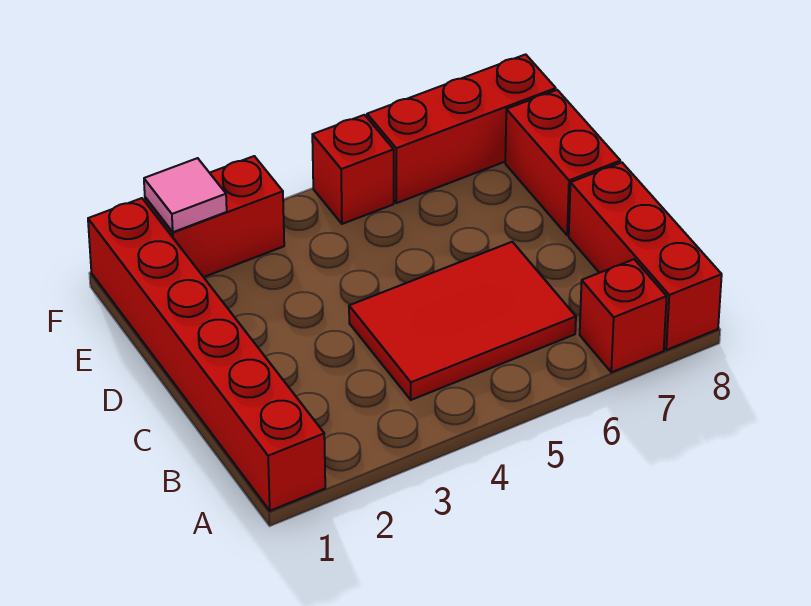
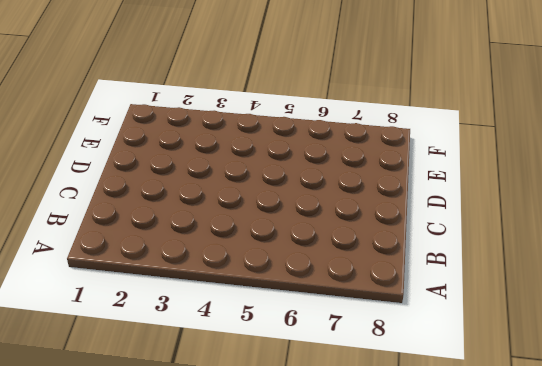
none -> red brick A1:F1 level 1
none -> red brick A7 level 1

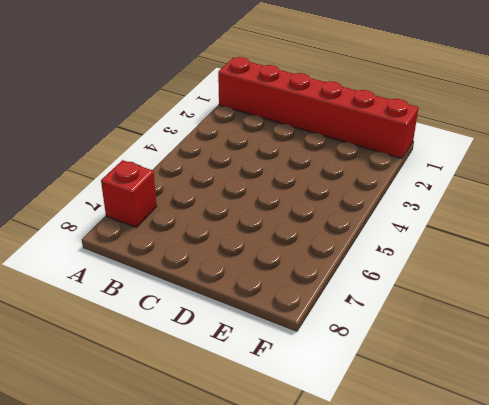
none -> red brick A8:C8 level 1
none -> red tile B4:C6 level 1

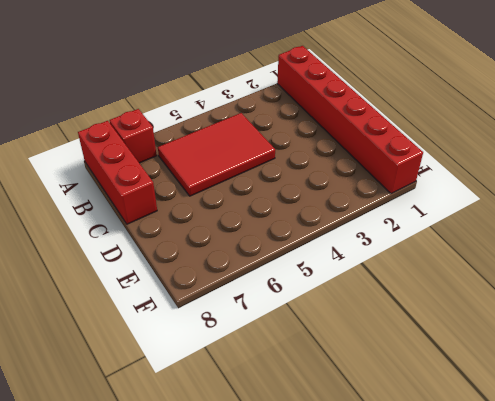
none -> red brick D8:E8 level 1
none -> red brick F2:F3 level 1

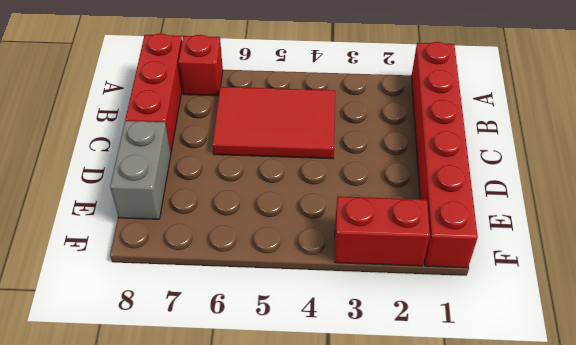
grey brick D8:E8 level 1 -> red brick D8:E8 level 1
none -> red brick F5 level 1
none -> red brick F6:F8 level 1

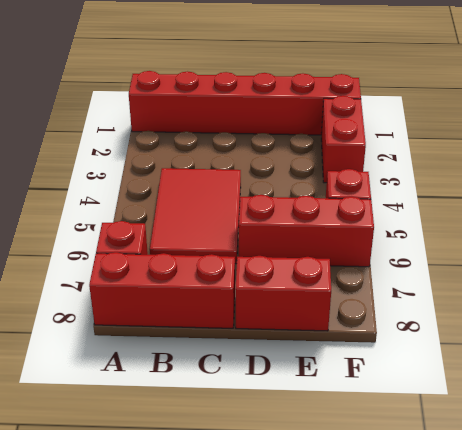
red brick D6:F6 level 1 -> red brick F6:F8 level 1
none -> pink tile F2 level 2

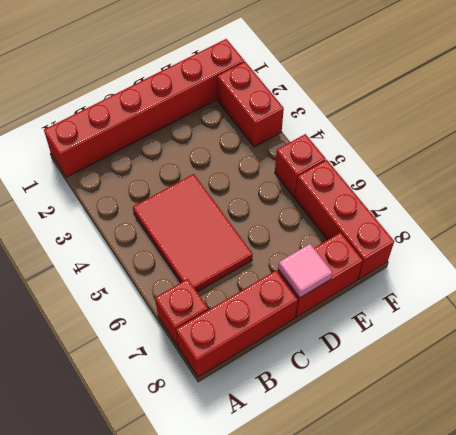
pink tile D8 level 2 -> pink tile F2 level 2

